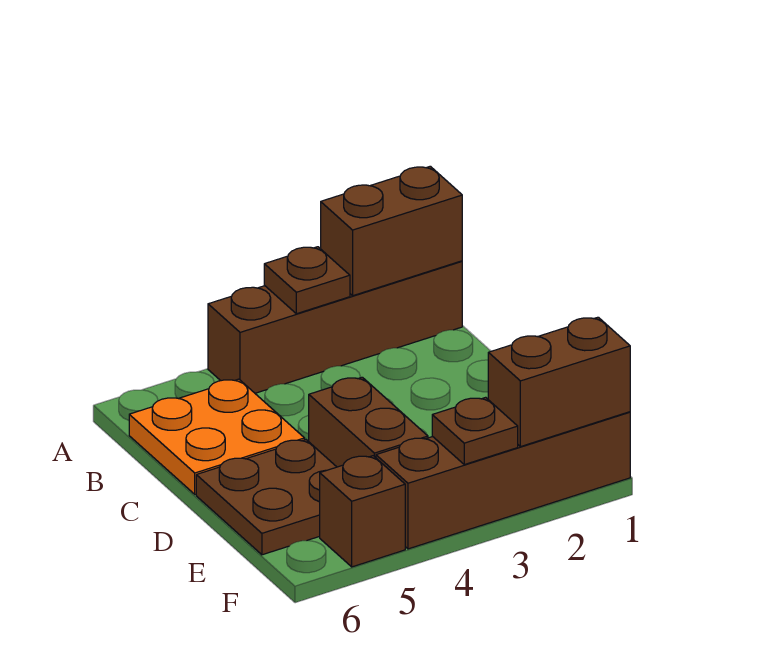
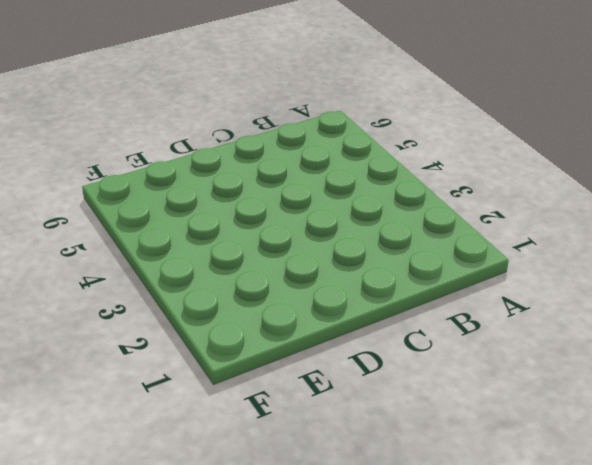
none -> brown brick A1:A4 level 1
none -> orange plate B5:C6 level 1

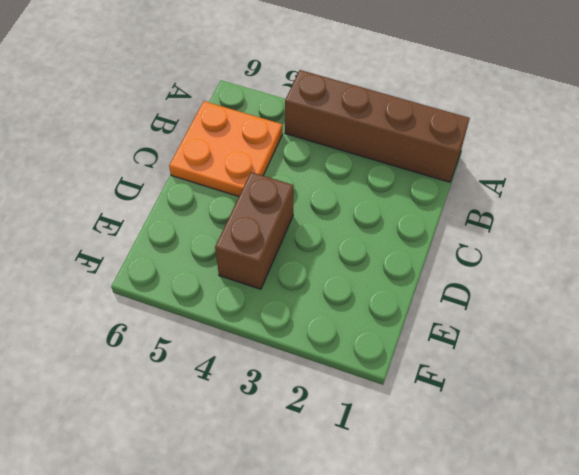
none -> brown plate D5:E6 level 1
none -> brown brick F1:F4 level 1

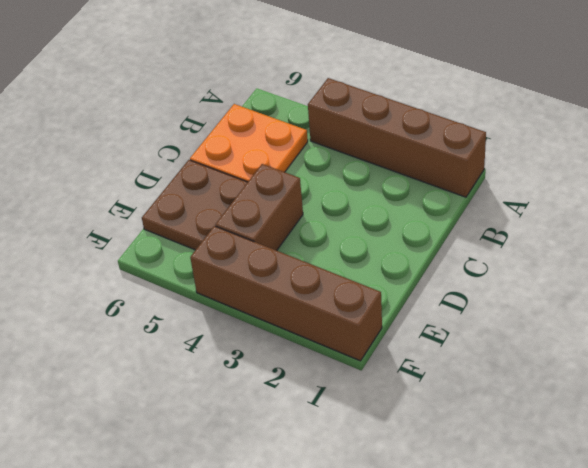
none -> brown brick F5 level 1
none -> brown brick A1:A2 level 2

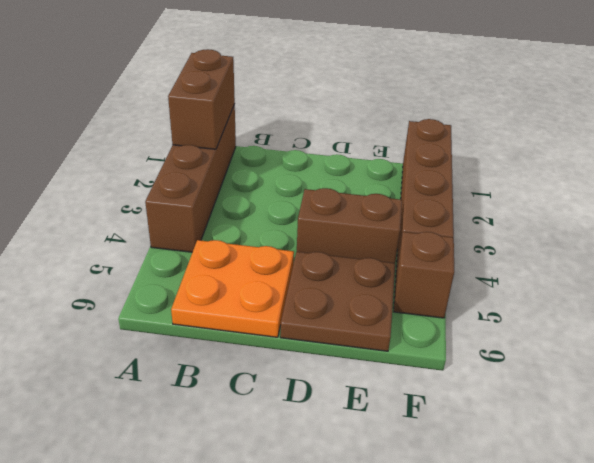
none -> brown plate A3 level 2
none -> brown brick F1:F2 level 2

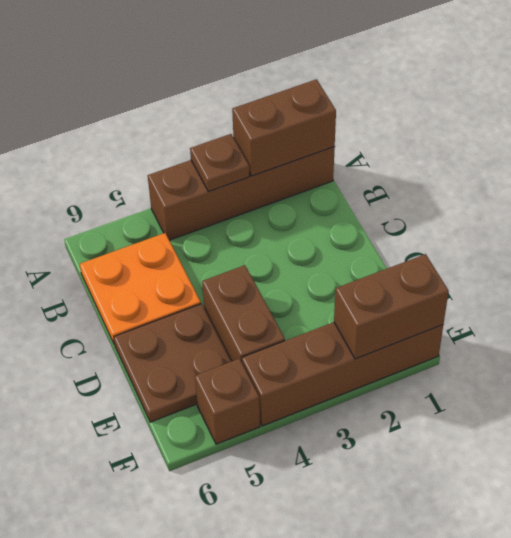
none -> brown plate F3 level 2

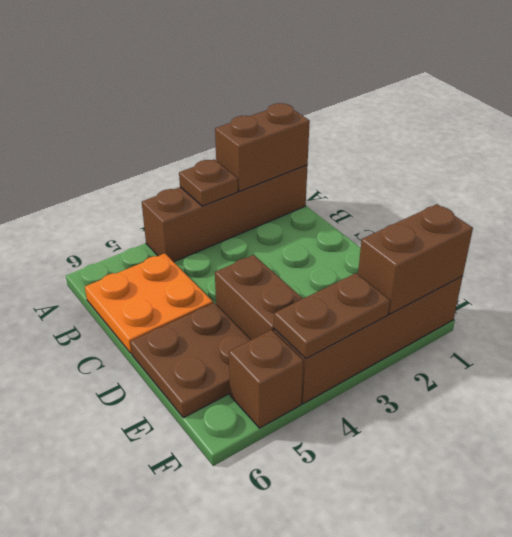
brown plate F3:F4 level 2 -> brown plate F3 level 2

